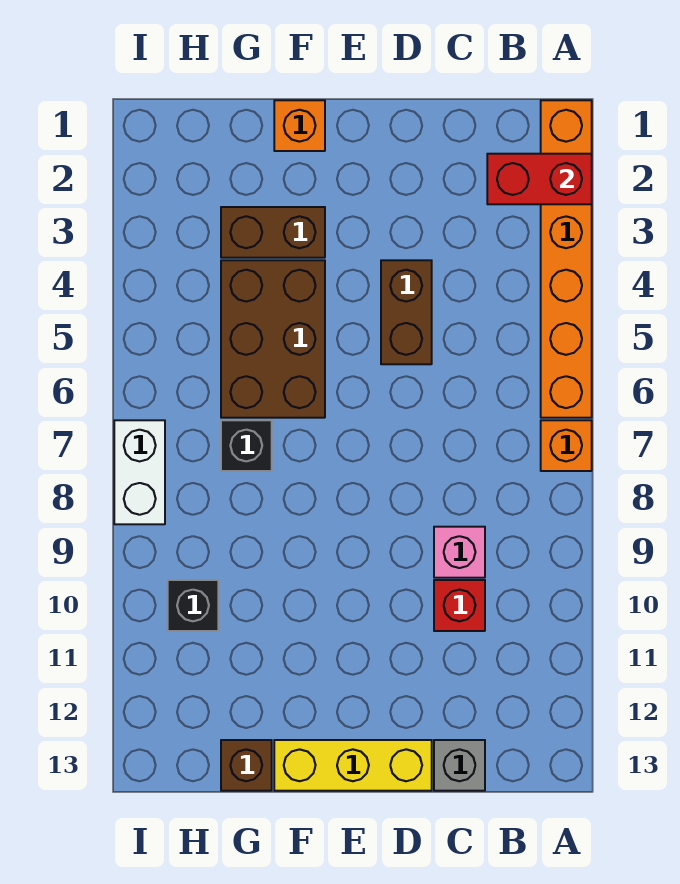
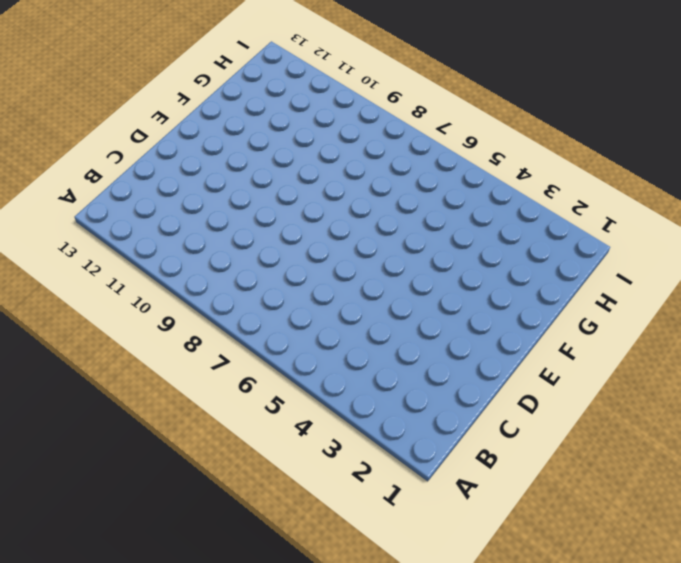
none -> orange brick A1:A6 level 1
none -> orange brick A7 level 1
none -> pink brick C9 level 1

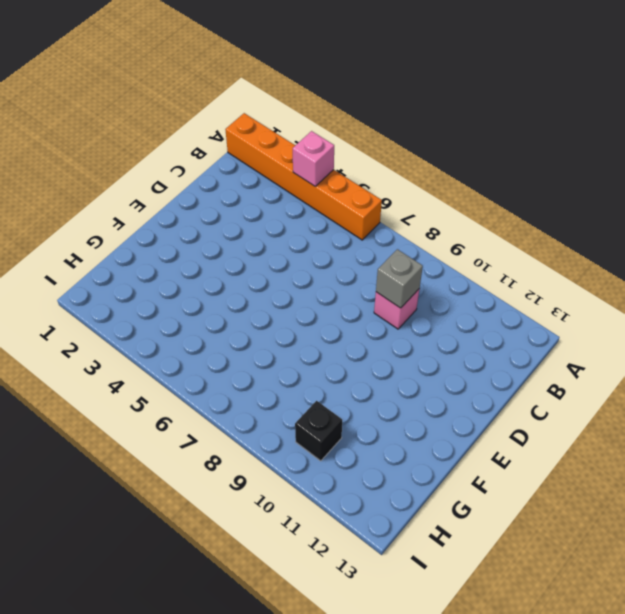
pink brick A4 level 2 -> none
grey brick C9 level 2 -> grey brick C13 level 1
none -> orange brick A7 level 1
none -> red brick C10 level 1
none -> brown brick D4:D5 level 1

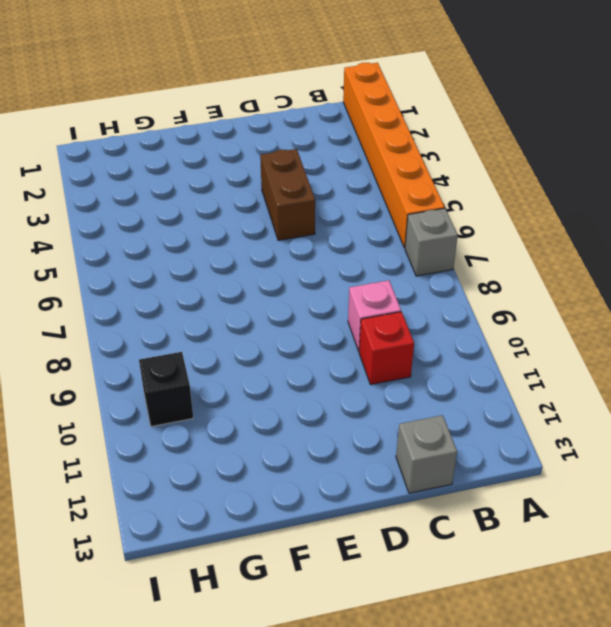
grey brick A7 level 1 -> orange brick A7 level 1
none -> yellow brick D13:F13 level 1
none -> orange brick F1 level 1
none -> brown brick F3:G3 level 1

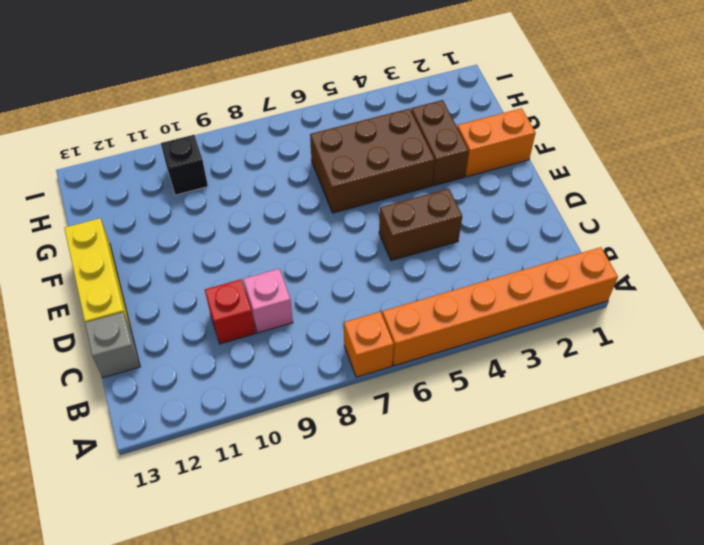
orange brick F1:F2 level 1 -> orange brick F1 level 1
none -> black brick G7 level 1
none -> brown brick G13 level 1
none -> white brick I7:I8 level 1

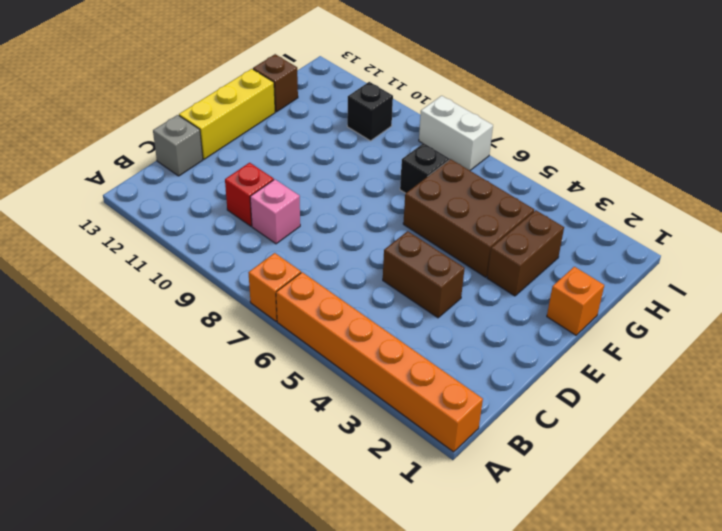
none -> red brick A2:B2 level 2

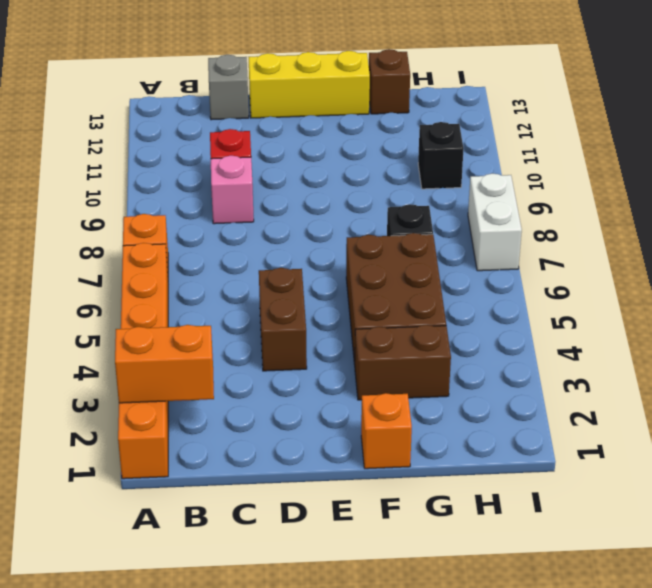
orange brick A2:B2 level 2 -> red brick A2:B2 level 2

